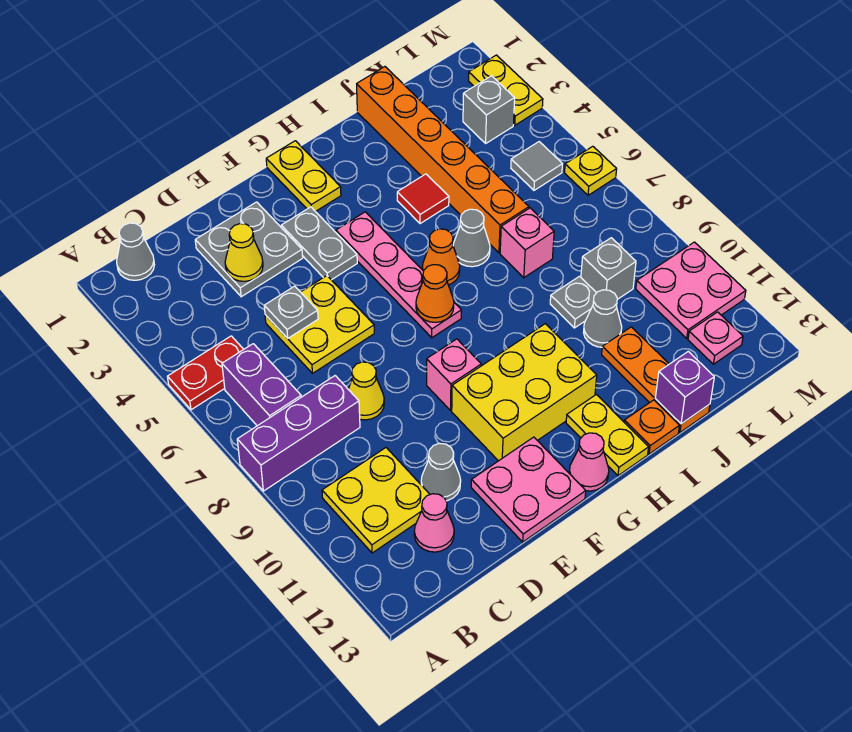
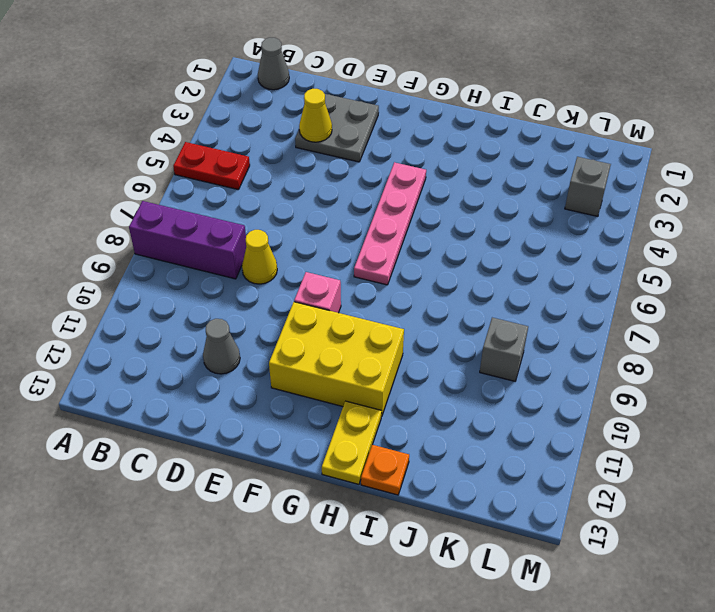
none -> purple brick B6:B7 level 1
none -> yellow plate B10:C11 level 1
none -> pink cone C12 level 1
none -> yellow plate D5:E6 level 1

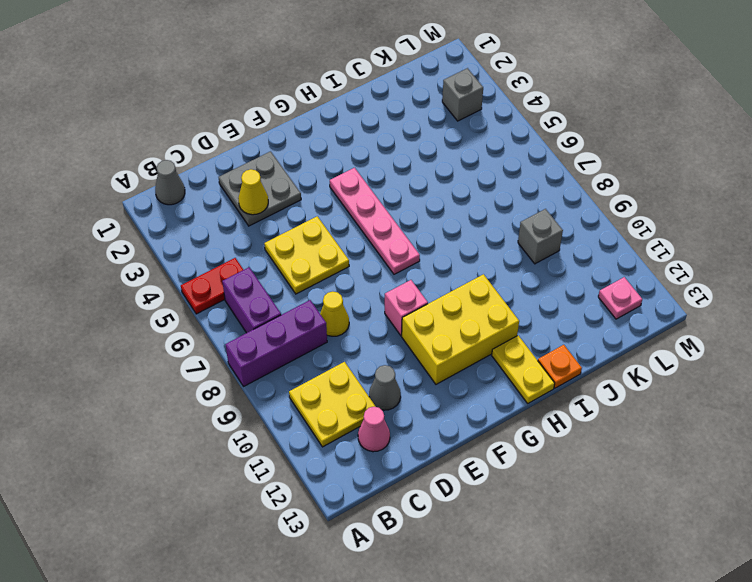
none -> pink plate E12:F13 level 1
none -> grey plate F3:F4 level 1
none -> yellow plate G1:G2 level 1
none -> pink cone G13 level 1

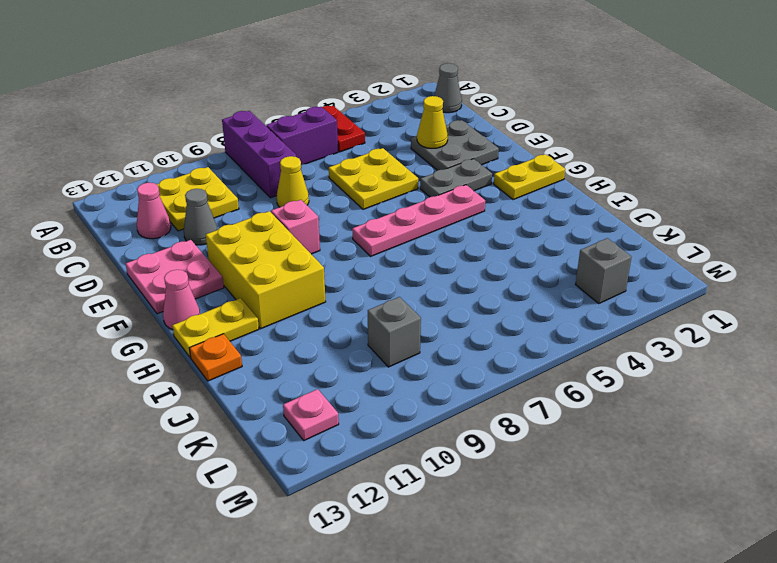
none -> orange cone H6 level 1
none -> red tile I4 level 1
none -> grey cone I6 level 1
none -> orange brick J1:J6 level 1

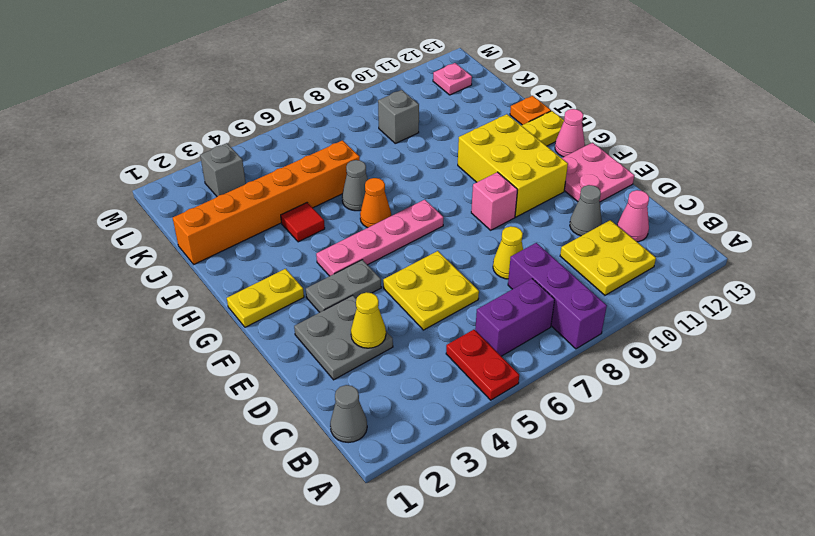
none -> pink brick J7 level 1
none -> grey plate J9 level 1
none -> grey cone J10 level 1
none -> orange plate J11:J13 level 1

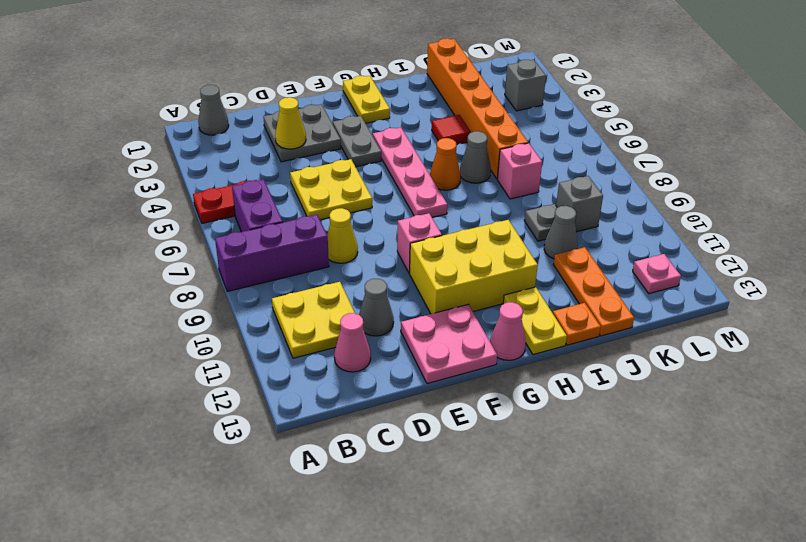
none -> grey tile L5 level 1
none -> pink plate L10:M11 level 1
none -> yellow plate M2:M3 level 1
none -> yellow plate M6 level 1

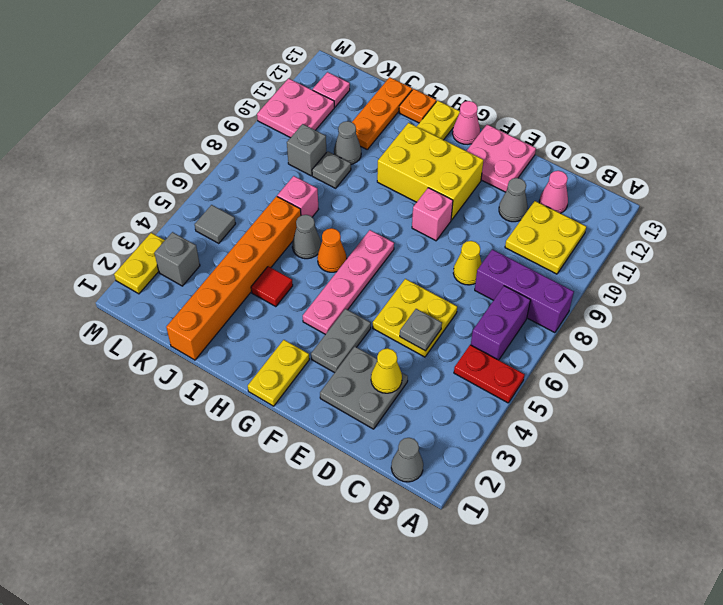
none -> yellow plate M6 level 1
none -> orange cone G7 level 2
none -> purple brick J13 level 2

